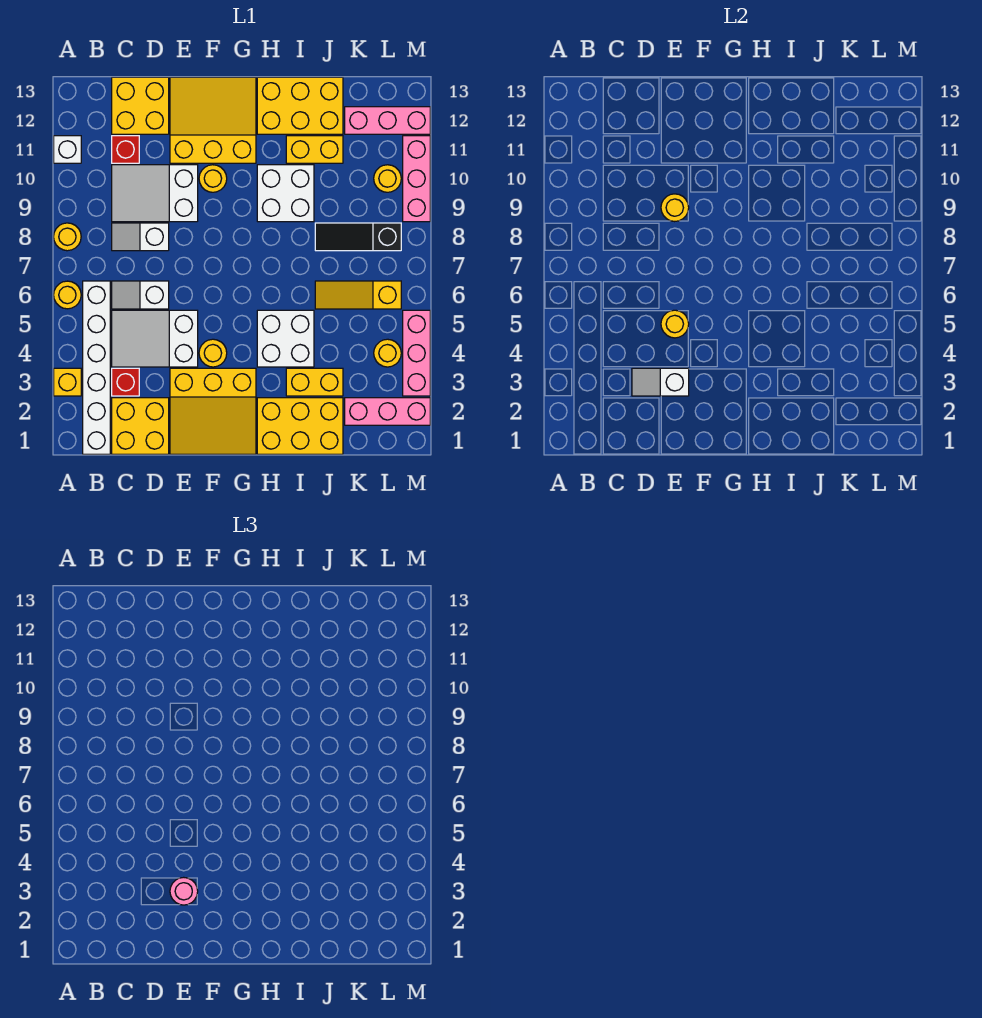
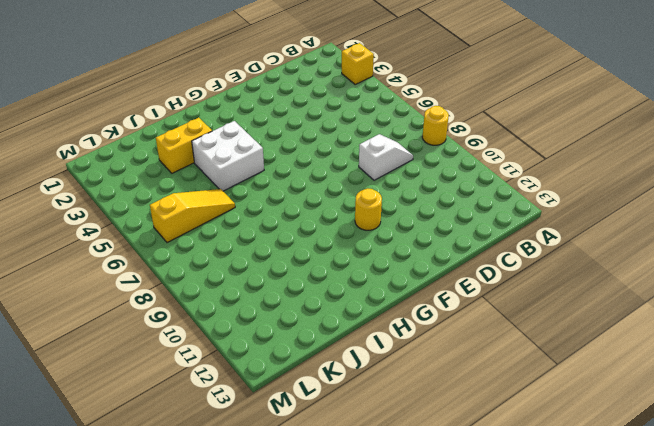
none -> yellow round brick A6 level 1
none -> white brick A11 level 1
none -> white brick B1:B6 level 1
none -> yellow brick C1:D2 level 1

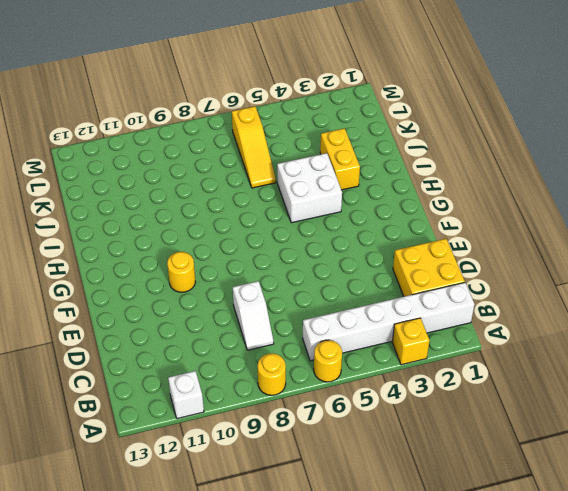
none -> red brick C3 level 1
none -> white slope C4:E5 level 1 top E
none -> white slope C6:D6 level 1 top D
none -> white slope C9:E10 level 1 top E

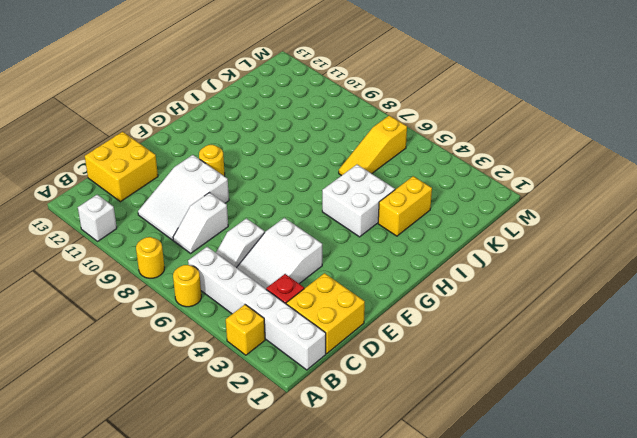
none -> red brick C11 level 1
none -> yellow slope E1:G3 level 1 top 3
none -> yellow slope E11:G13 level 1 top 11
none -> yellow round brick F4 level 1

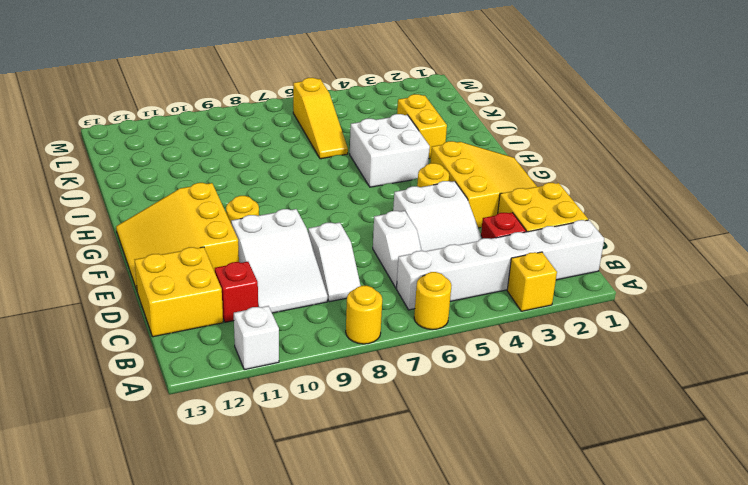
none -> yellow brick H1:J2 level 1
none -> white brick H9:I10 level 1
none -> yellow brick H12:J13 level 1
none -> yellow brick I11:J11 level 1

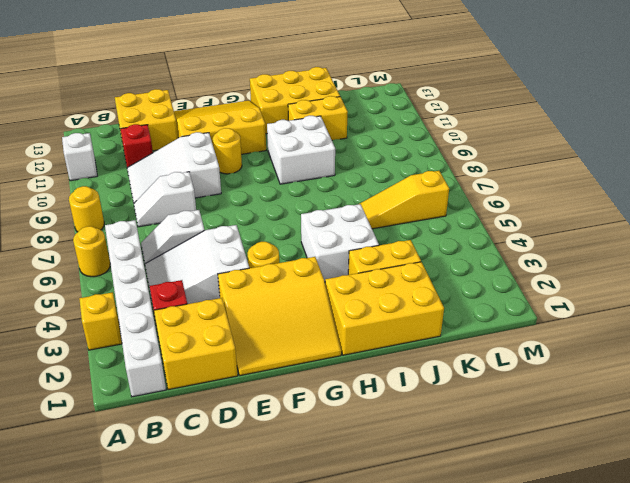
none -> black slope J8:L8 level 1 top L
none -> pink brick K2:M2 level 1
none -> pink brick K12:M12 level 1
none -> yellow round brick L4 level 1

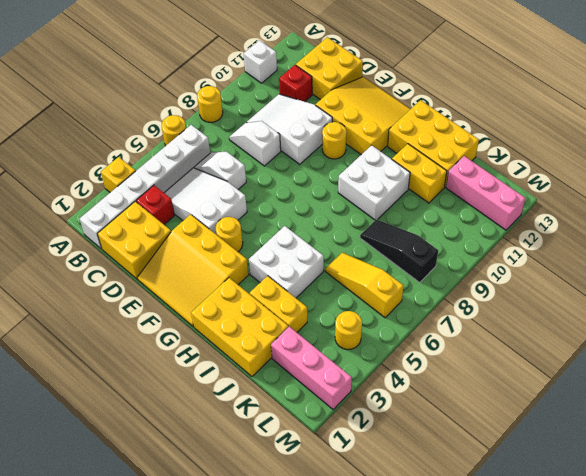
none -> yellow round brick L10 level 1
none -> pink brick M3:M5 level 1
none -> pink brick M9:M11 level 1
none -> white slope D3:E3 level 2 top E

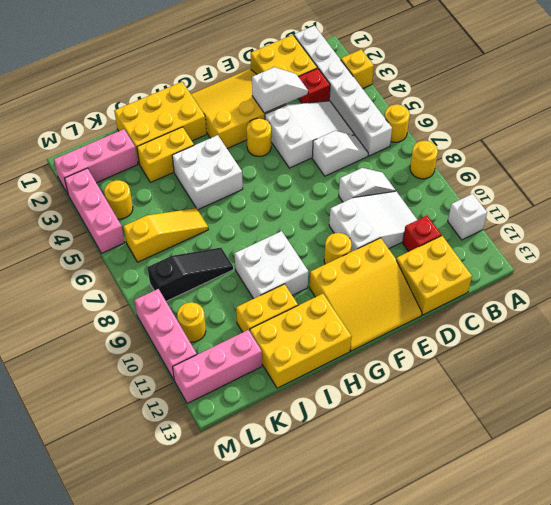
none -> yellow round brick E5 level 2
none -> yellow round brick E9 level 2
none -> pink round brick E3 level 3

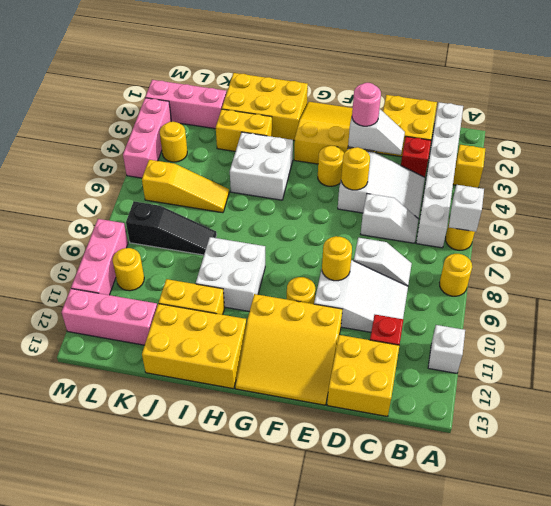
white brick A6 level 2 -> none

